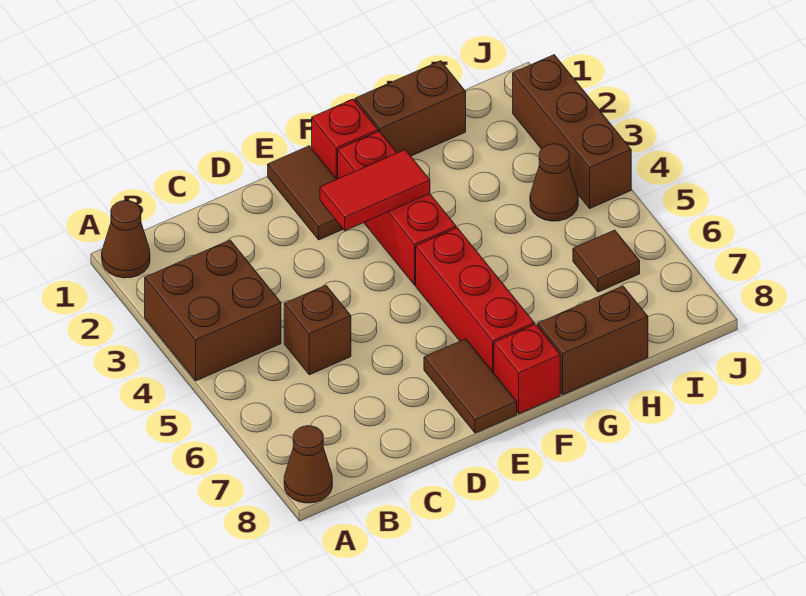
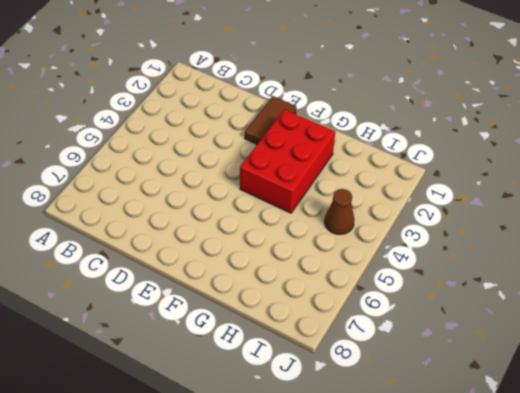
red brick F2:G4 level 1 -> red brick F2:F4 level 1
none -> brown cone A1 level 1
none -> brown brick A3:B4 level 1
none -> brown cone A8 level 1

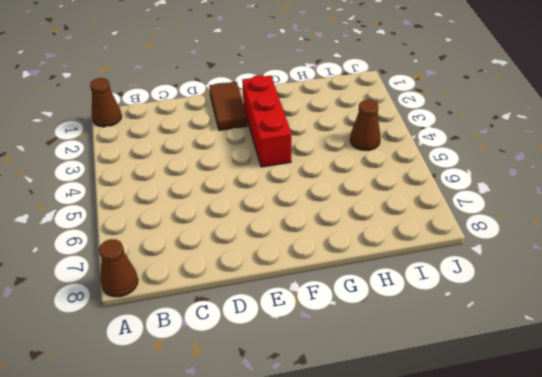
none -> brown brick A3:B4 level 1
none -> brown brick C5 level 1
none -> brown tile E7:E8 level 1

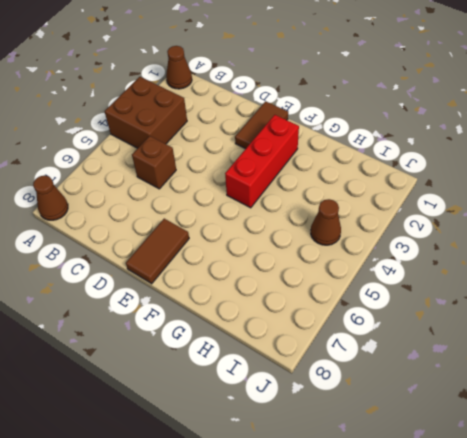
none -> red brick F1 level 1
none -> red brick F5:F7 level 1
none -> red brick F8 level 1

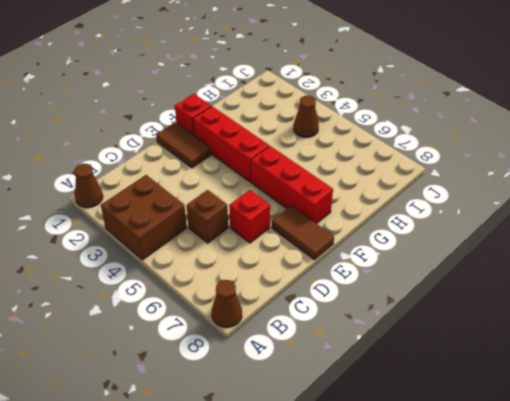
red brick D6 level 1 -> red brick F8 level 1
none -> brown brick G1:H1 level 1
none -> brown brick G8:H8 level 1
none -> brown tile I6 level 1

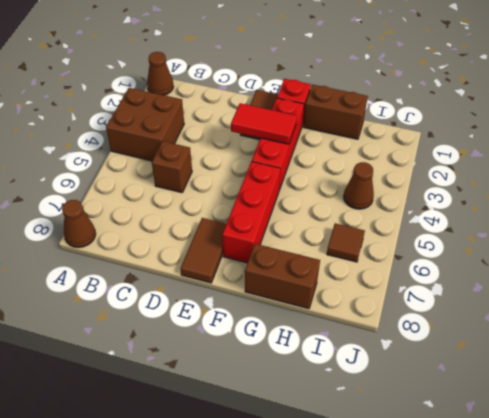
none -> red brick F8 level 1
none -> brown brick J2:J4 level 1

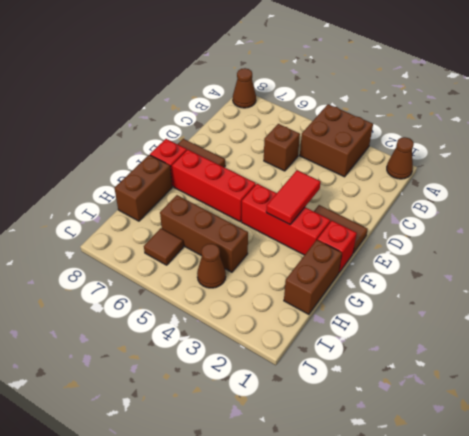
brown brick H4:H6 level 1 -> brown brick J2:J4 level 1

